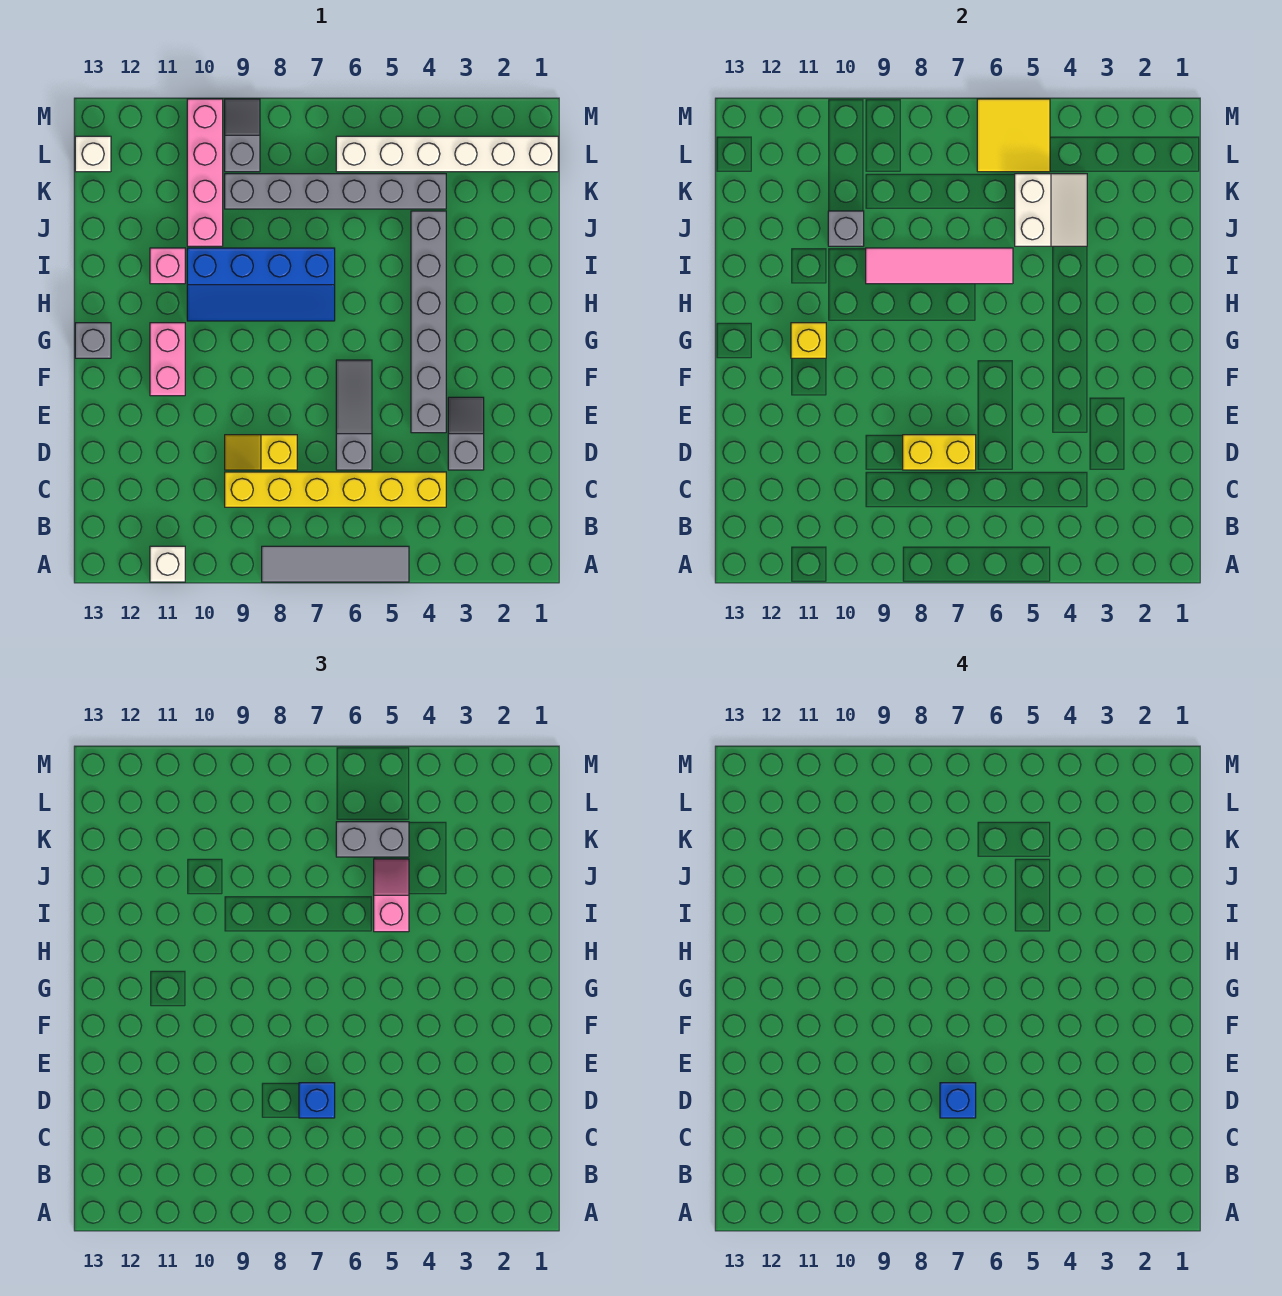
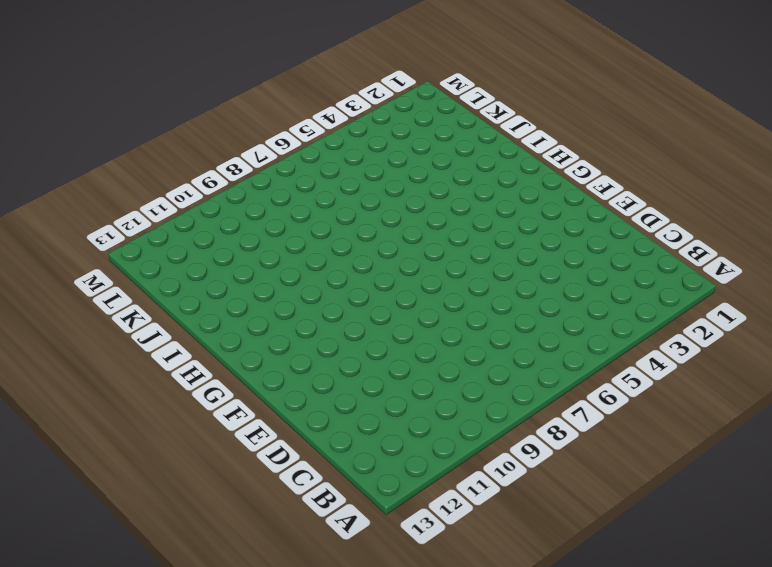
none -> grey tile A5:A8 level 1
none -> white brick A11 level 1
none -> yellow brick C4:C9 level 1

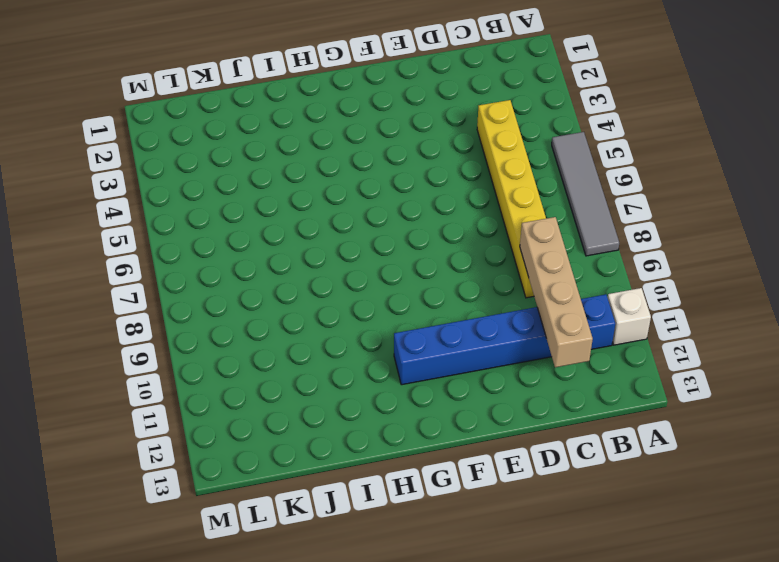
blue brick B11:G11 level 1 -> pink brick F11:G11 level 1
tan brick C9:C12 level 2 -> none
none -> grey slope D3:E3 level 1 top D
none -> grey slope D6:F6 level 1 top D
none -> yellow slope D8:D9 level 1 top 8

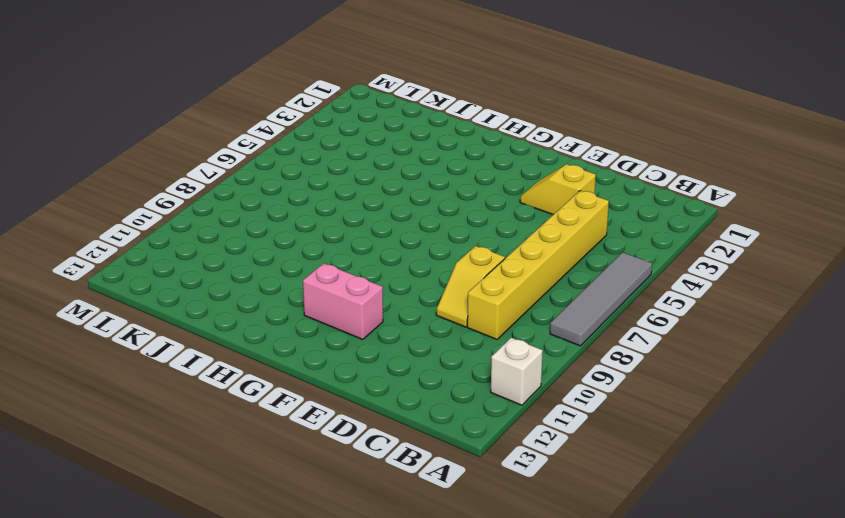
yellow slope D3:E3 level 1 top D -> grey slope D3:E3 level 1 top D
none -> grey slope D6:F6 level 1 top D
none -> grey brick E4:J4 level 1
none -> grey brick G13 level 1

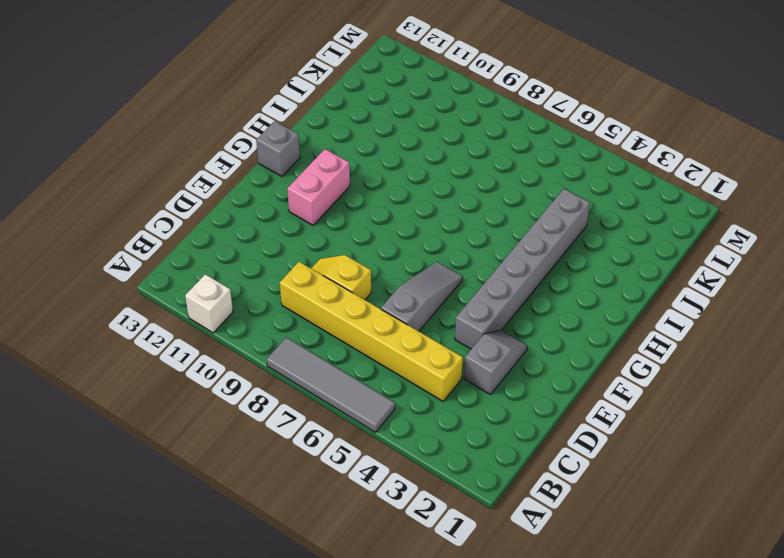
none -> blue slope H7:I10 level 1 top I
none -> pink brick I11 level 1
none -> pink brick J10:M10 level 1

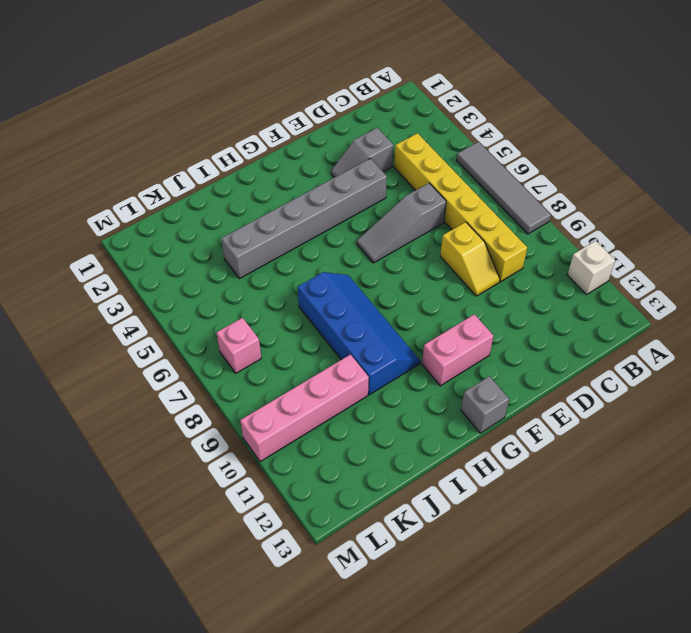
pink brick L7 level 1 -> pink brick I11 level 1
none -> grey brick K4:K9 level 1
none -> white brick L1:L6 level 1
none -> grey slope L9:M9 level 1 top L

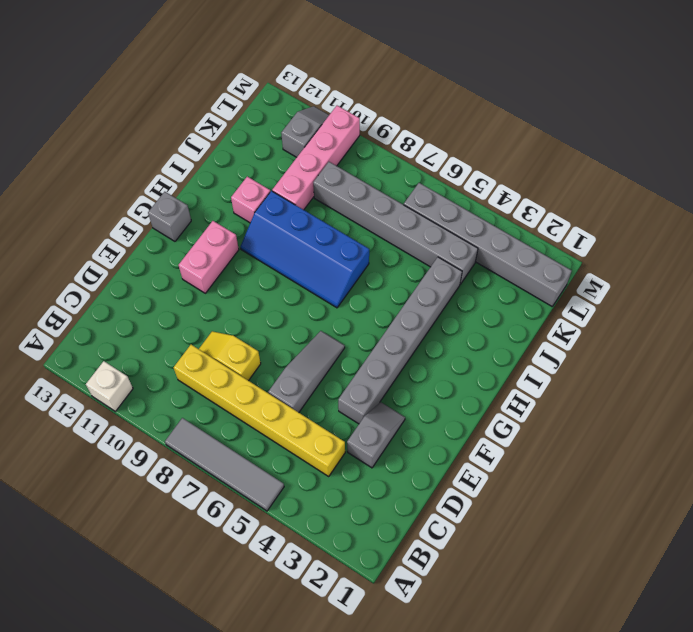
grey brick L1:L6 level 1 -> white brick L1:L6 level 1
grey slope L11:M11 level 1 top L -> grey slope L9:M9 level 1 top L
none -> white brick L13 level 1
none -> yellow brick D7:D8 level 2
none -> yellow brick G11 level 2

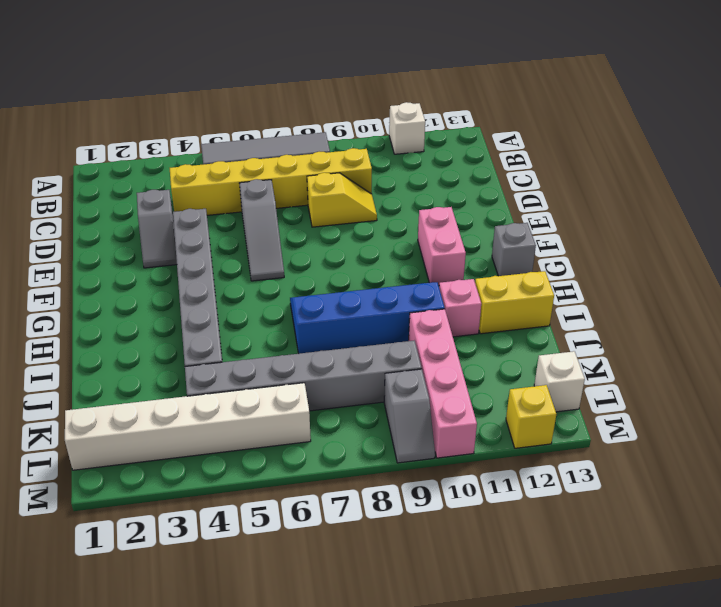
yellow brick I12:I13 level 1 -> yellow brick D7:D8 level 2
yellow brick M12 level 1 -> yellow brick G11 level 2
none -> pink tile I6:I9 level 2
none -> white slope J4:K5 level 2 top 5
none -> grey brick J10 level 2

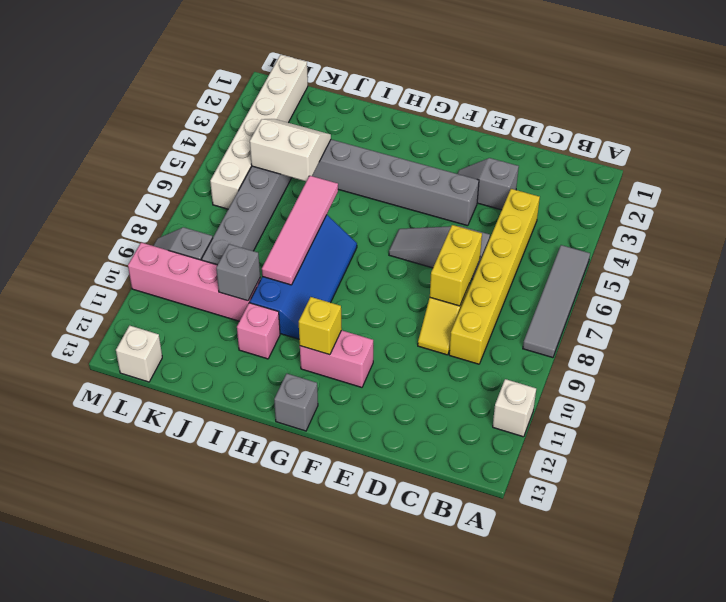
none -> yellow tile L5:M6 level 2
none -> blue brick D7 level 3
none -> pink slope I5:J5 level 3 top I

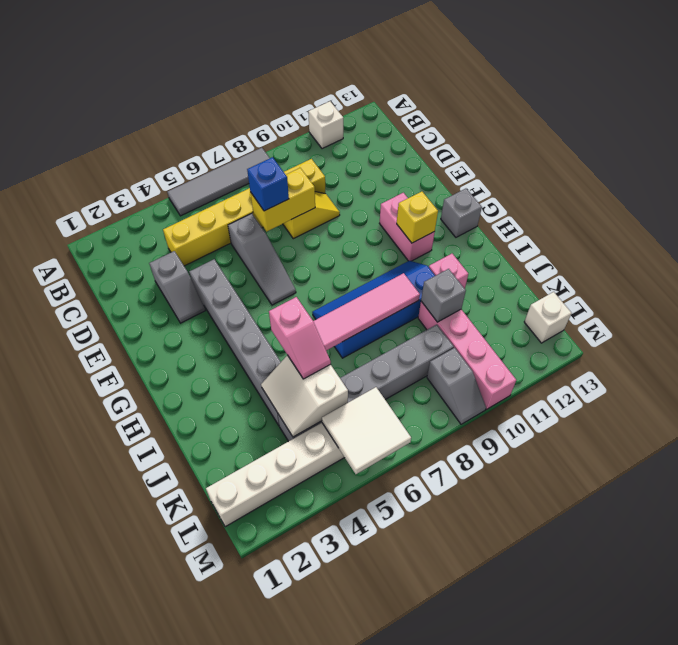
white tile L5:M6 level 2 -> yellow tile L5:M6 level 2
none -> grey brick K5:K6 level 3
none -> blue brick D7 level 4

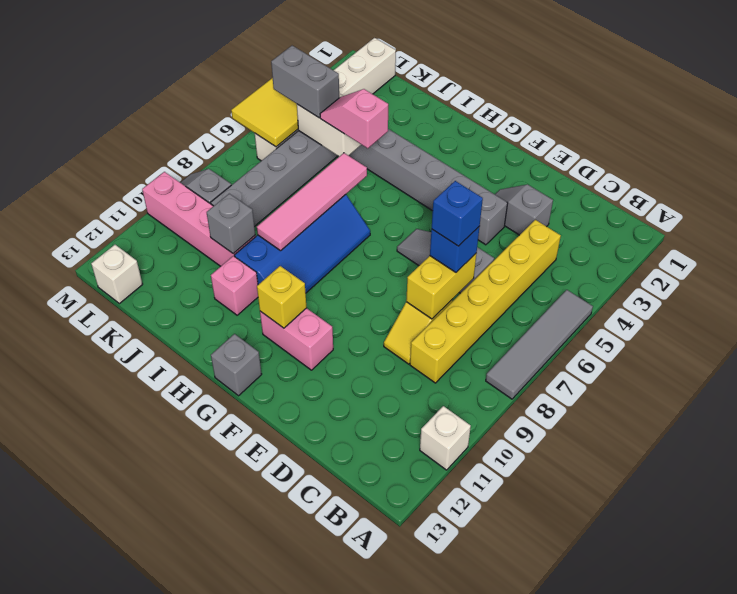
grey brick K5:L5 level 3 -> grey brick K5:K6 level 3

